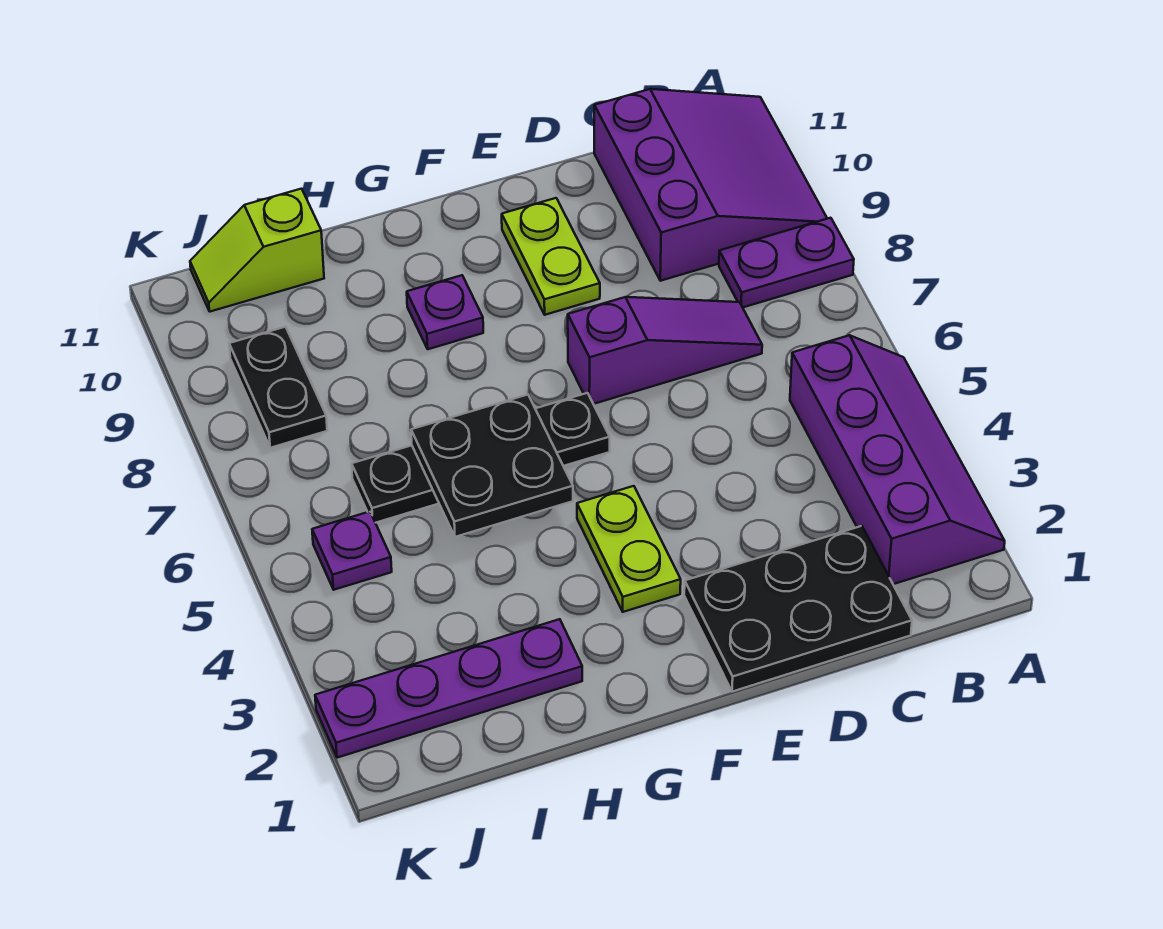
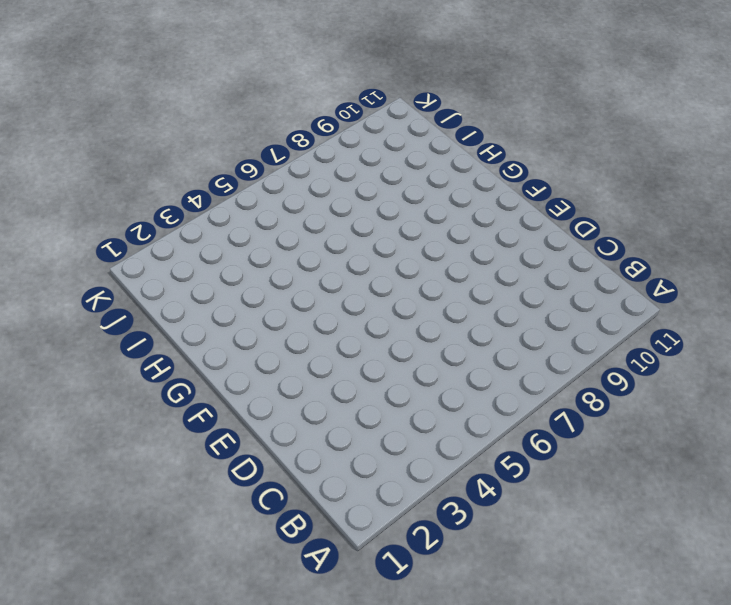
none -> purple slope A2:B5 level 1 top B
none -> purple plate A8:B8 level 1
none -> purple slope A9:C11 level 1 top C

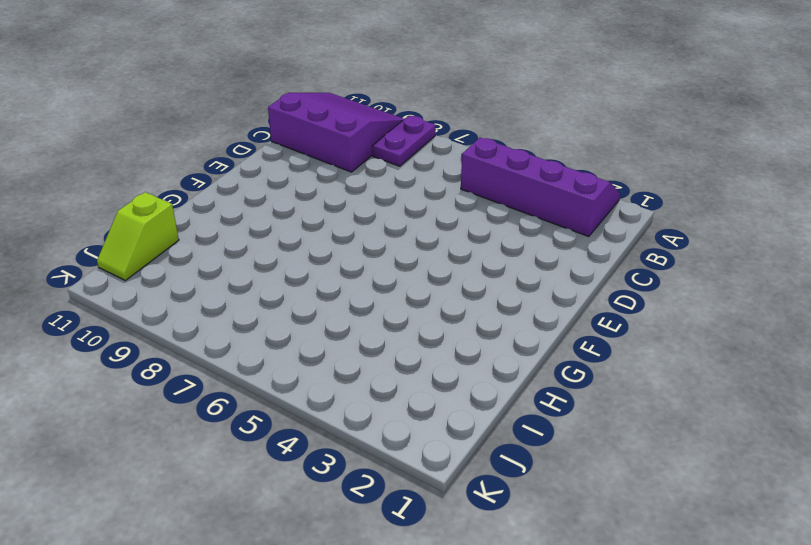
none -> black plate C1:E2 level 1
none -> purple slope C7:E7 level 1 top E
none -> lime plate E9:E10 level 1

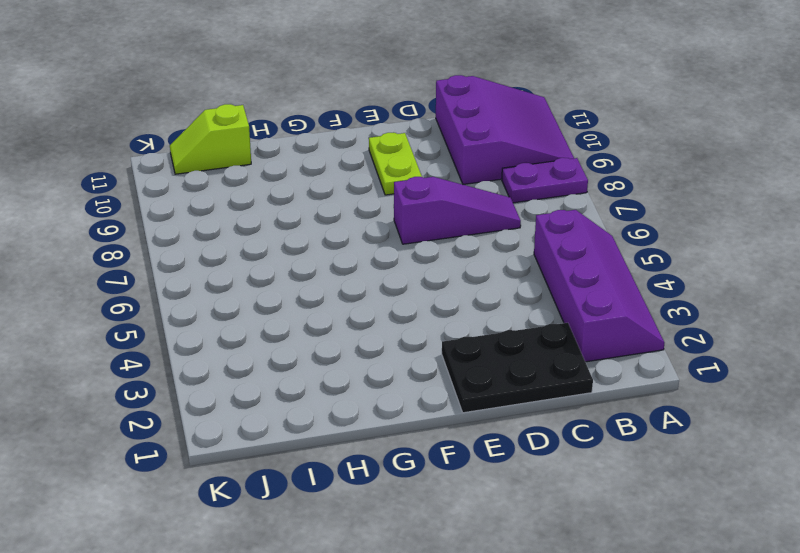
none -> lime plate F3:F4 level 1
none -> black plate F6:I6 level 1
none -> purple plate G9 level 1

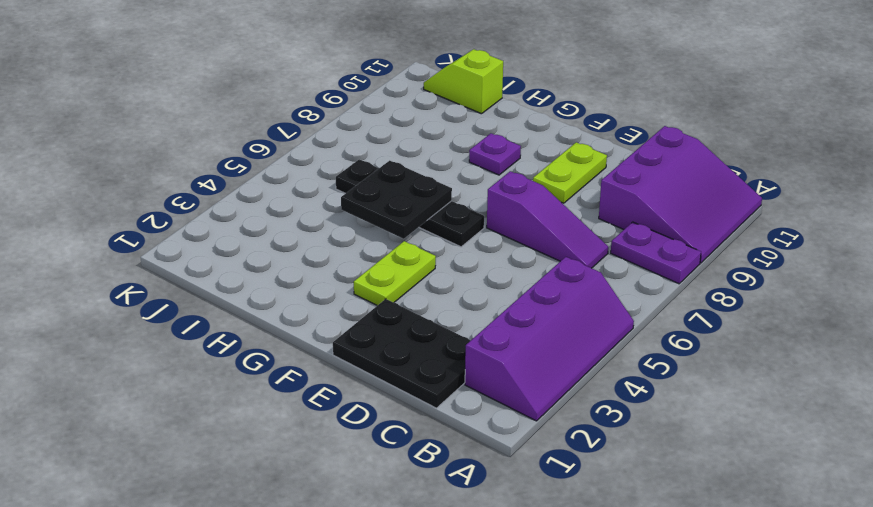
none -> purple plate H2:K2 level 1
none -> purple plate J5 level 1
none -> black plate J8:J9 level 1

